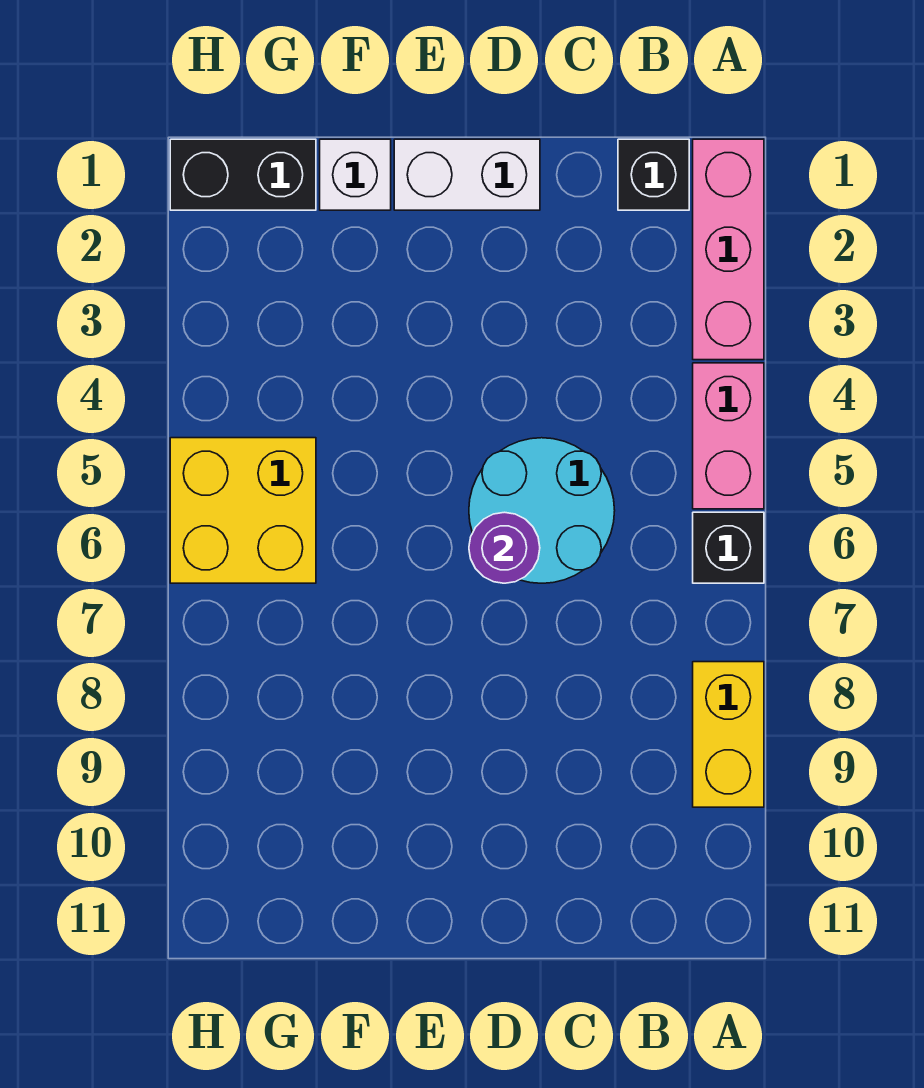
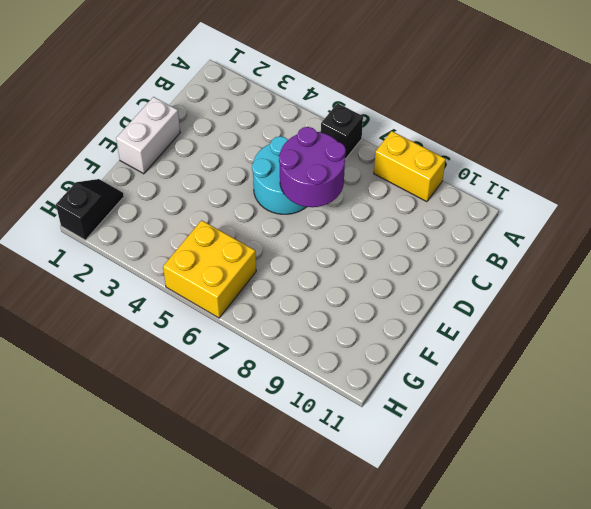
purple round brick C6:D7 level 2 -> purple round brick D6 level 2
black slope G1:H1 level 1 top H -> black brick G1:H1 level 1
none -> pink brick A1:A3 level 1
none -> pink brick A4:A5 level 1

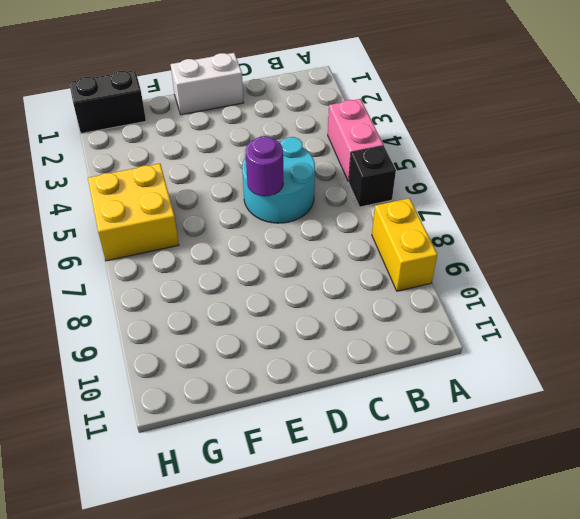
none -> pink brick A1:A3 level 1
none -> black brick B1 level 1

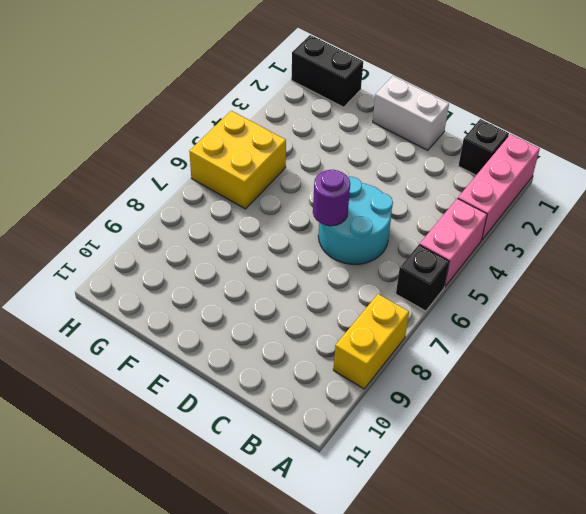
none -> white brick F1 level 1

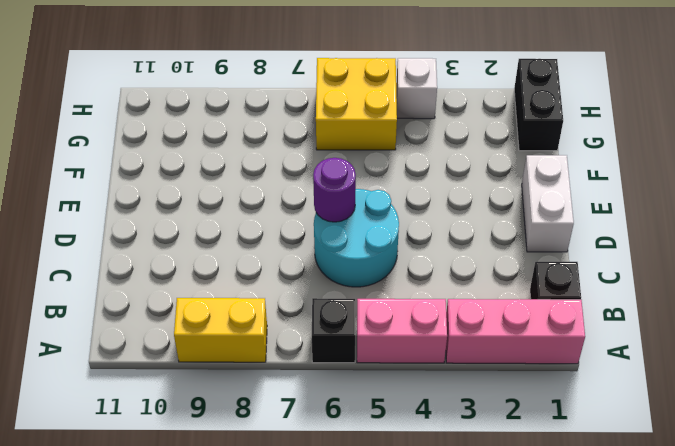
white brick H4 level 1 -> white brick F1 level 1

